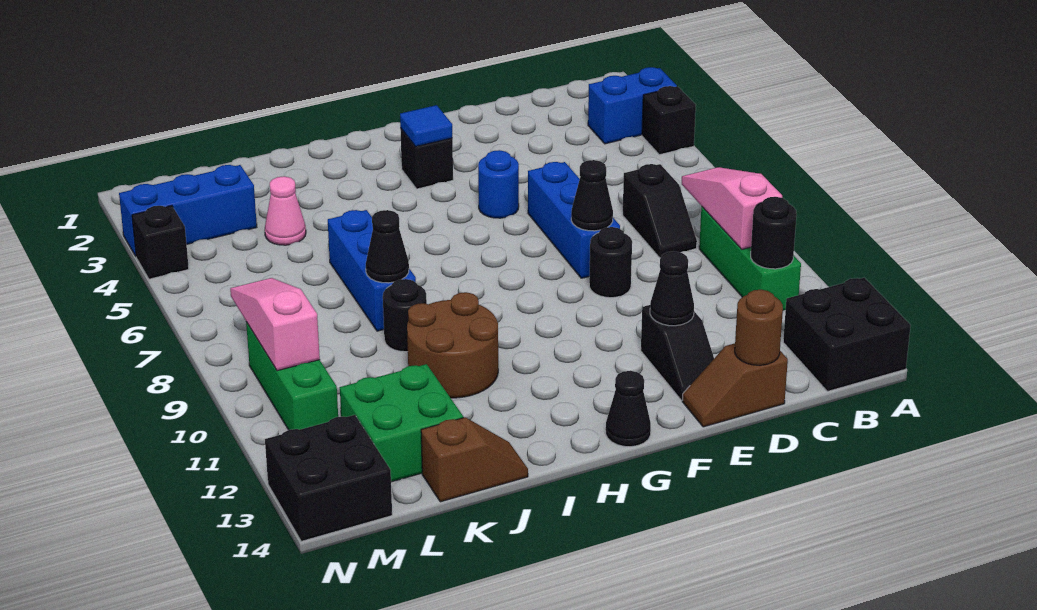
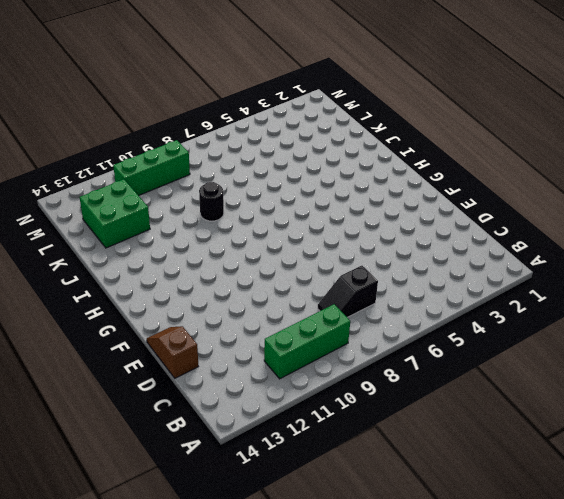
none -> blue brick A3:B3 level 1
none -> black brick A4 level 1
none -> black brick A13:B14 level 1
none -> blue brick E6:E8 level 1

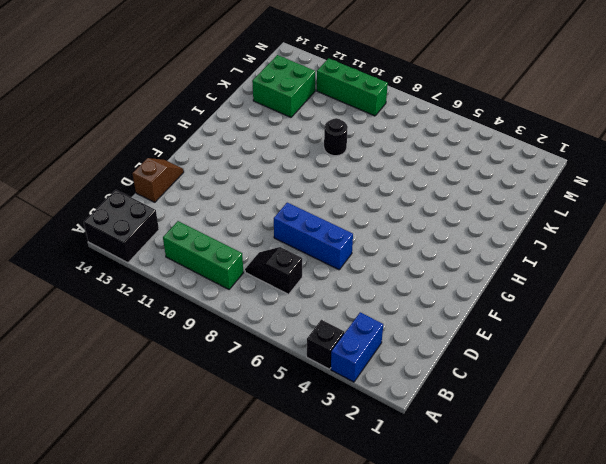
none -> black round brick E9 level 1
none -> black slope E12:E13 level 1 top 12
none -> blue round brick F5 level 1
none -> black brick G3 level 1

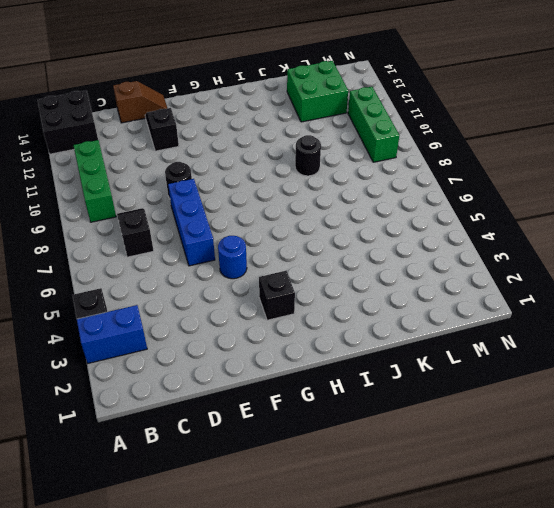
none -> black cone G14 level 1
none -> brown round brick I10:J11 level 1
none -> blue brick J6:J8 level 1
none -> brown slope J14:K14 level 1 top K

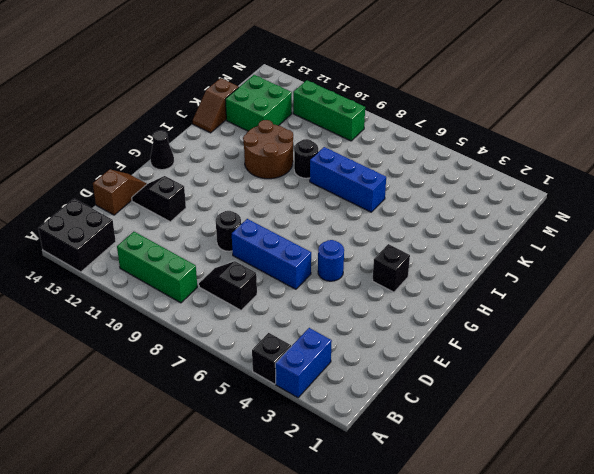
none -> pink cone K4 level 1
none -> blue brick L3:N3 level 1
none -> black brick M13:N14 level 1
none -> black brick N4 level 1

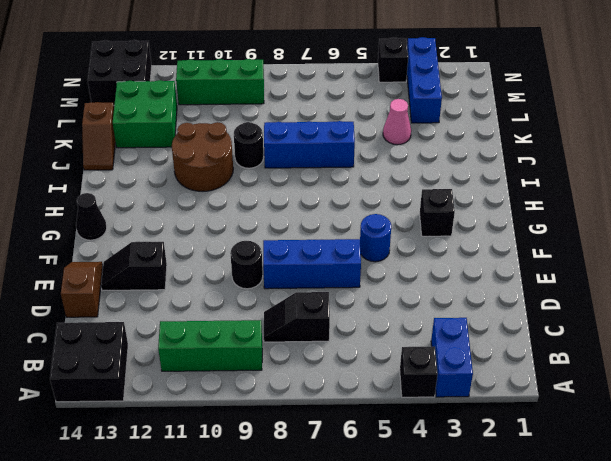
none -> pink slope B8:B10 level 2 top 10
none -> black round brick B11 level 2
none -> brown round brick D14 level 2
none -> black cone E8 level 2

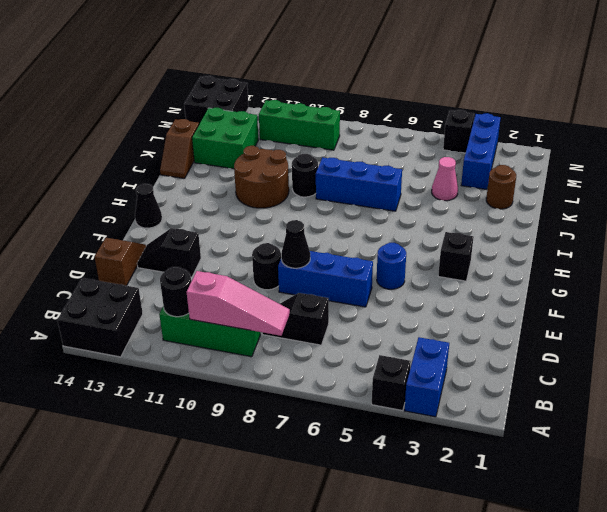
brown round brick K2 level 1 -> brown round brick D14 level 2
none -> black cone E12 level 2
none -> blue tile G3 level 2
none -> black cone J8 level 2
none -> pink slope M8:M10 level 2 top 10

